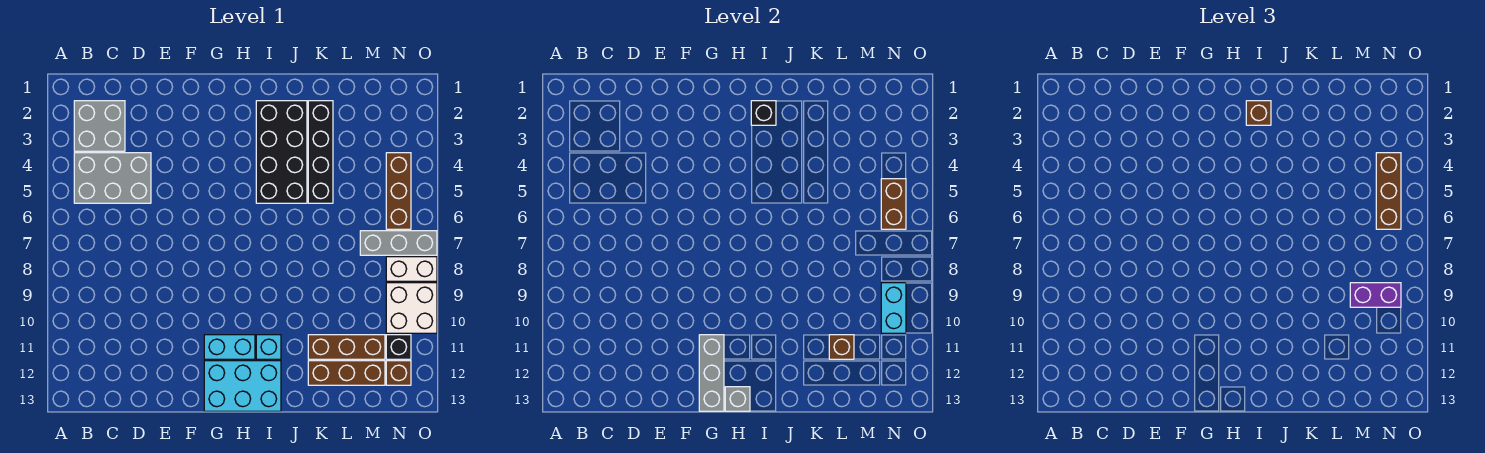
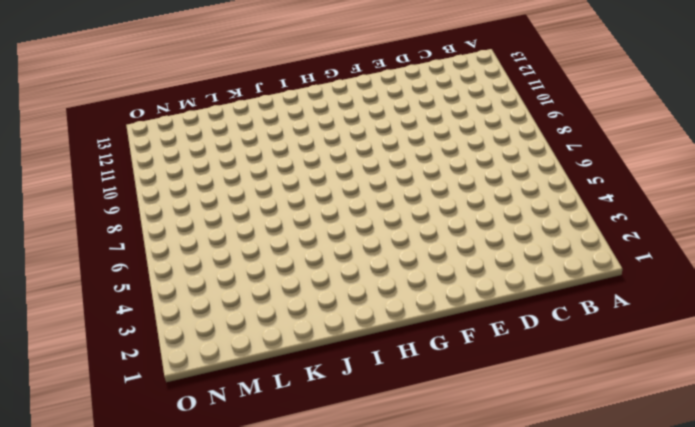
none -> grey brick B2:C3 level 1
none -> grey brick B4:D5 level 1
none -> cyan brick G11:H11 level 1

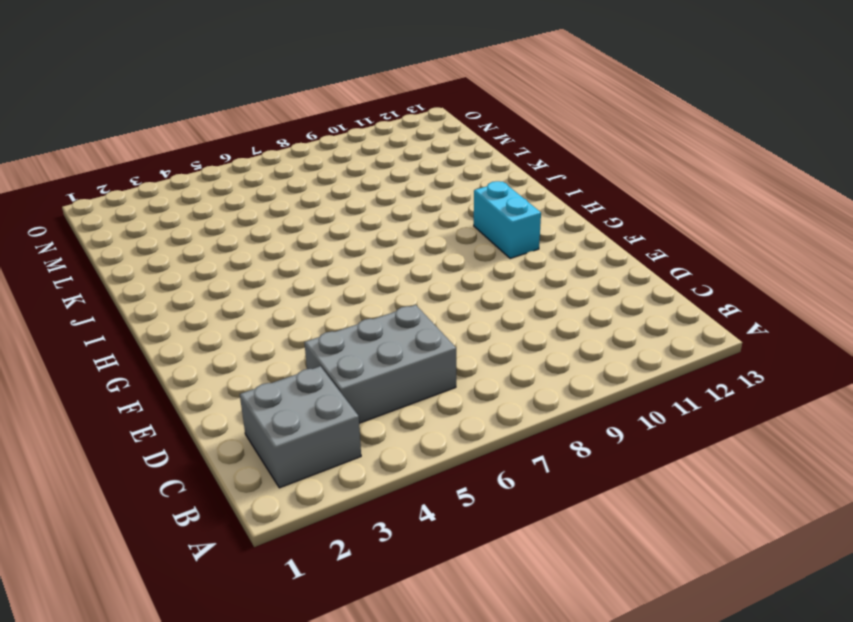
grey brick C4:D6 level 1 -> grey brick B4:D5 level 1
none -> cyan brick G12:I13 level 1
none -> black brick I2:J5 level 1
none -> cyan brick I11 level 1

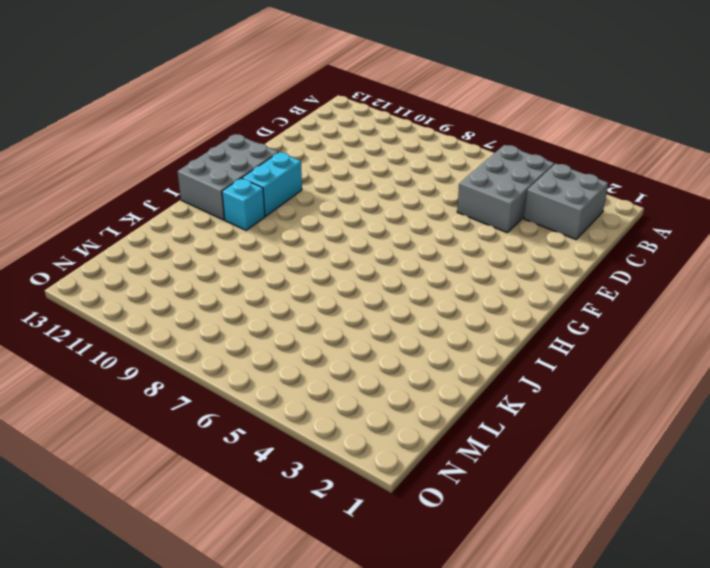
grey brick G12:I13 level 1 -> cyan brick G12:I13 level 1
none -> black brick I2:J5 level 1
none -> black brick K2:K5 level 1
none -> brown brick K11:M11 level 1

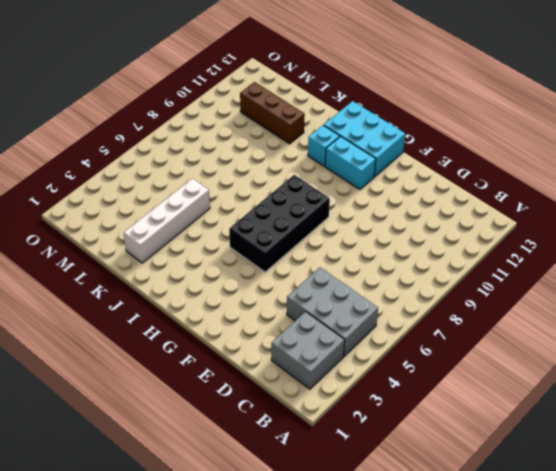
black brick G5:H8 level 1 -> black brick I2:J5 level 1
white brick K2:K5 level 1 -> black brick K2:K5 level 1
none -> brown brick K12:M12 level 1
none -> grey brick M7:O7 level 1
none -> brown brick N4:N6 level 1

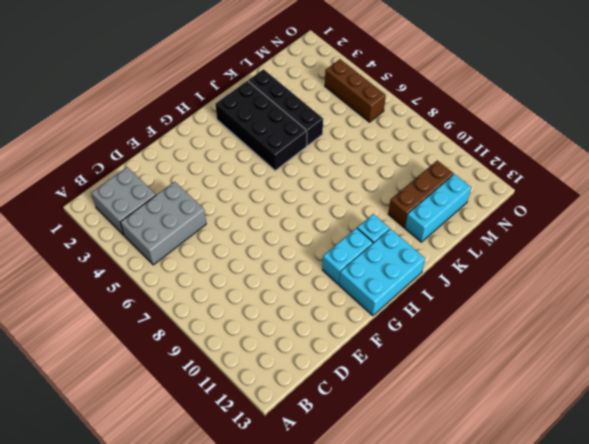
cyan brick K12:M12 level 1 -> brown brick K12:M12 level 1
none -> grey brick M7:O7 level 1
none -> white brick N8:O8 level 1
none -> white brick N9:O10 level 1

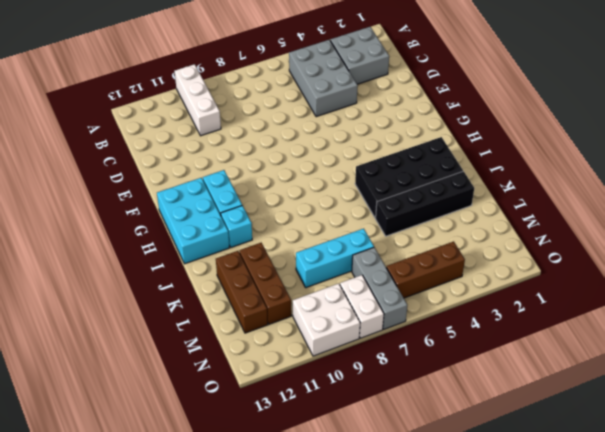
white brick A10:C10 level 1 -> none
cyan brick L7:L9 level 1 -> none
none -> black brick N11 level 1
none -> brown brick N12 level 1
none -> grey brick G11:G13 level 2

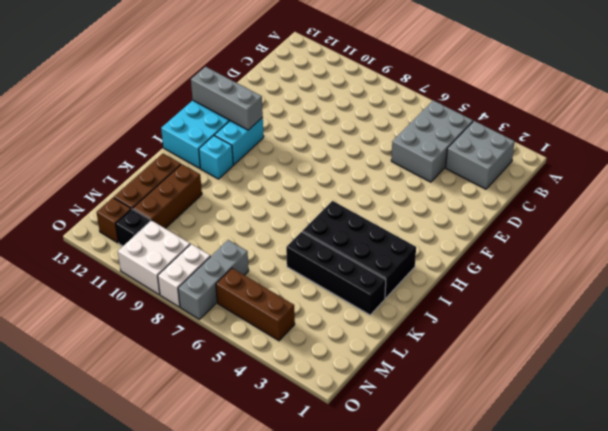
none -> grey brick H13 level 2
none -> black brick I2 level 2
none -> brown brick L11 level 2

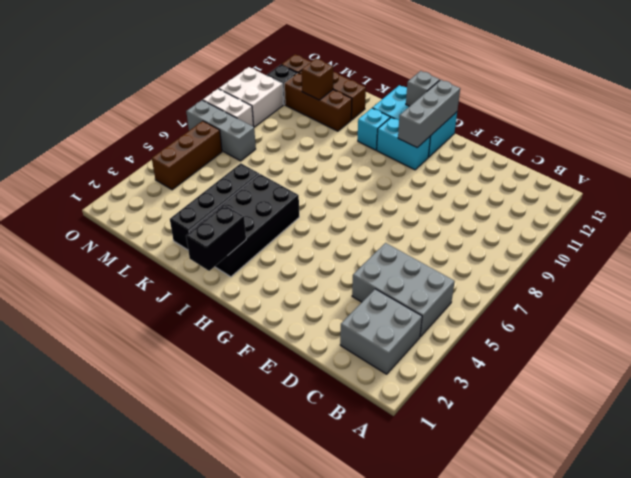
black brick I1:I2 level 2 -> black brick I2 level 2
none -> brown brick N5:N6 level 2
none -> cyan brick N9:N10 level 2
none -> brown brick I2 level 3

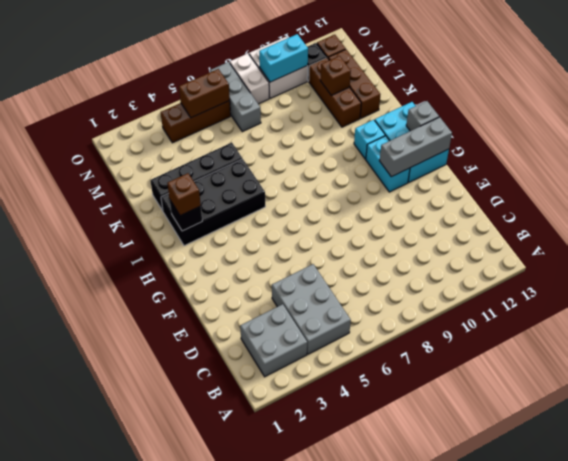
none -> purple brick M9:N9 level 3
none -> brown brick N4:N6 level 3

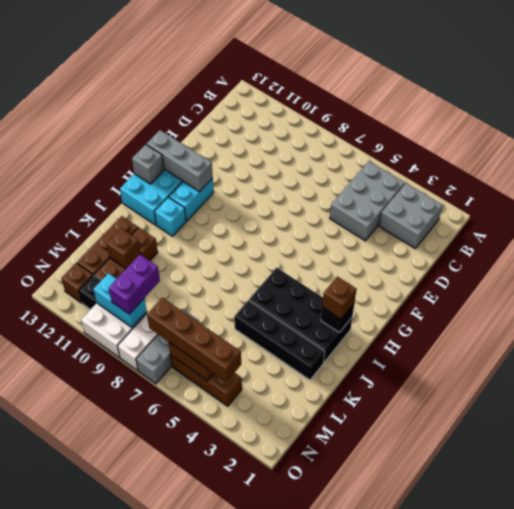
brown brick N4:N7 level 3 -> brown brick N4:N6 level 3

